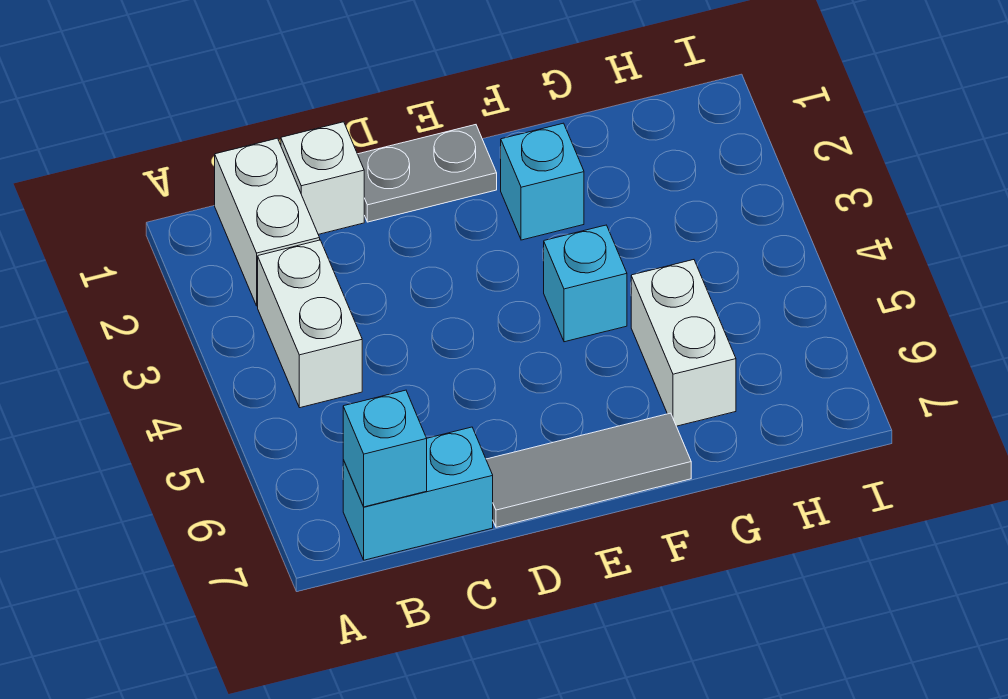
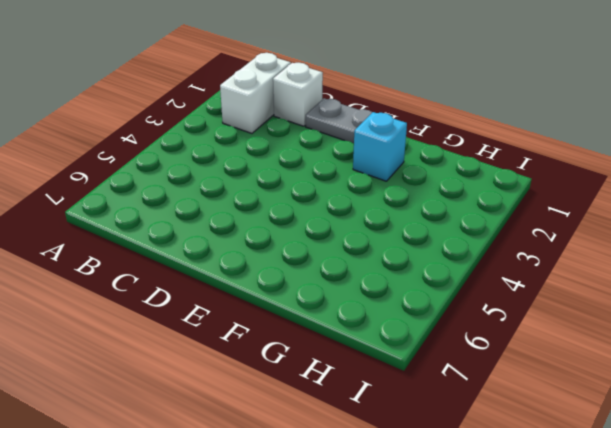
none -> white brick B3:B4 level 1
none -> cyan brick B7:C7 level 1

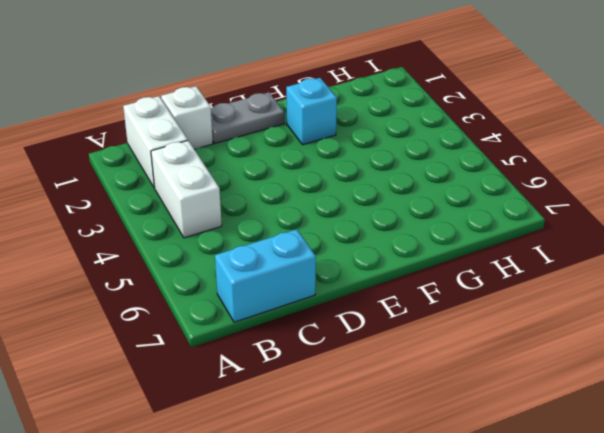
none -> grey tile D7:F7 level 1
none -> cyan brick F4 level 1

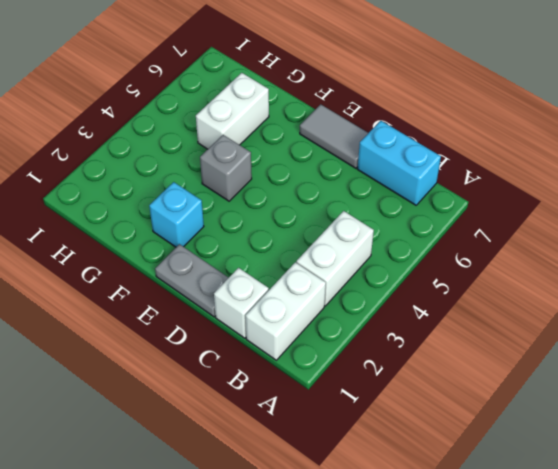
grey tile D7:E7 level 1 -> grey tile D7:F7 level 1
grey brick F4 level 1 -> cyan brick F4 level 1
none -> cyan brick B7 level 2

